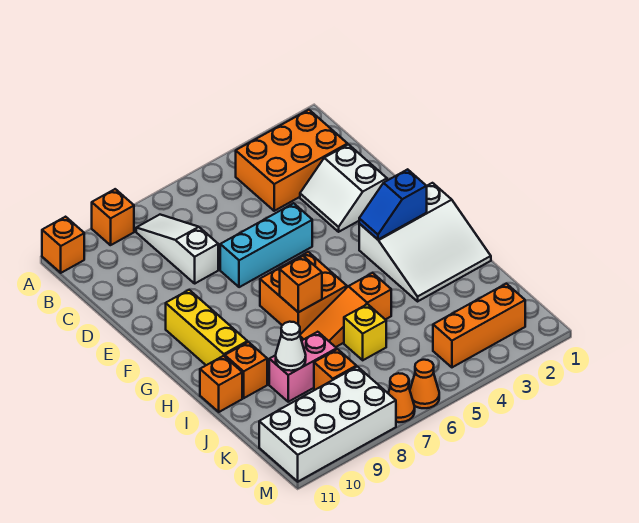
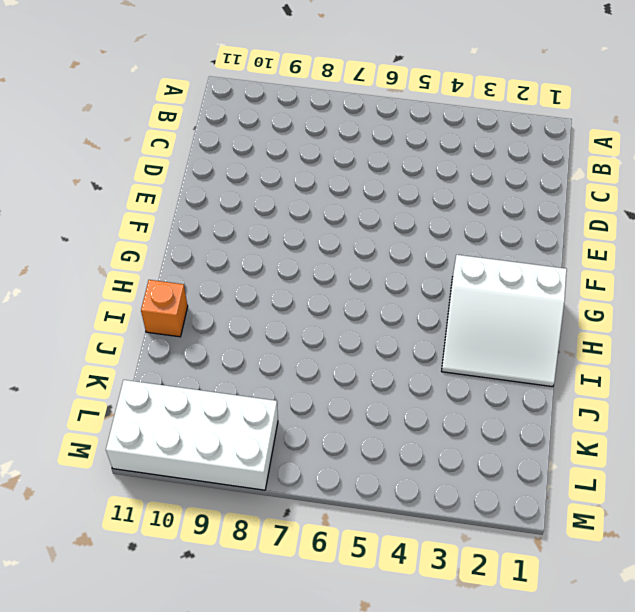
none -> orange brick A9 level 1
none -> orange brick A11 level 1
none -> orange brick B2:C4 level 1

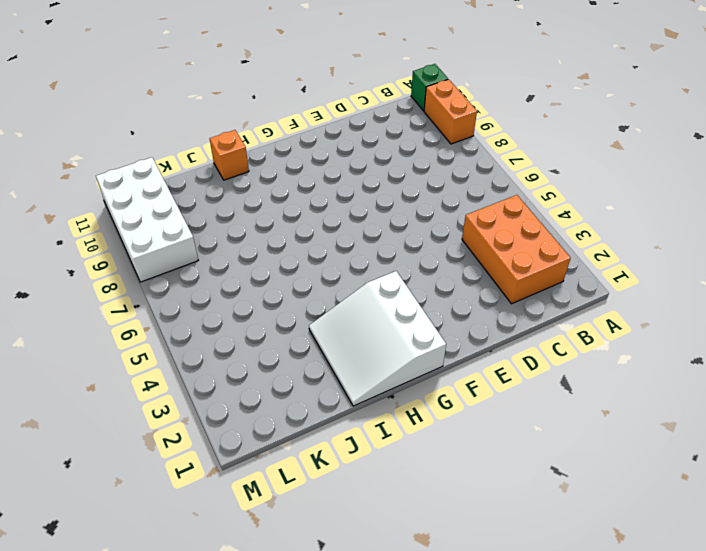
orange brick A9:A10 level 1 -> orange brick A9 level 1
green brick A11 level 1 -> orange brick A11 level 1
none -> white slope B8:D8 level 1 top D
none -> white slope D2:E3 level 1 top 2
none -> cyan brick E5:E7 level 1

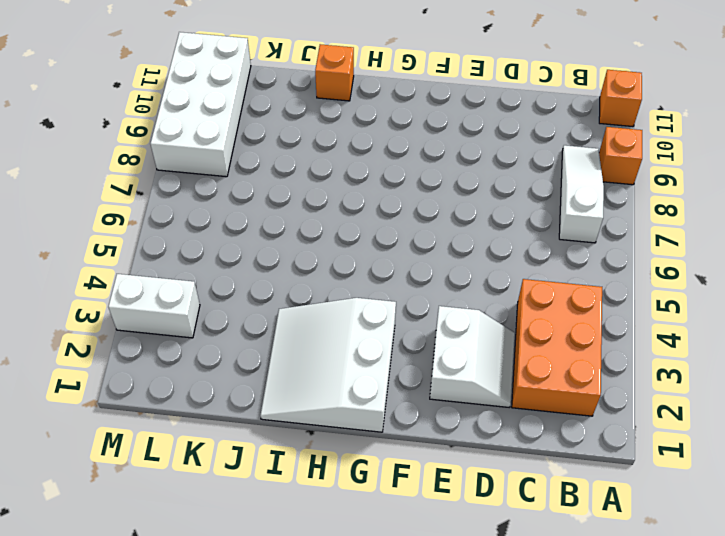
white slope B7:B9 level 1 top 7 -> white slope B8:D8 level 1 top D
white slope D2:E3 level 1 top E -> white slope D2:E3 level 1 top 2
white brick L3:M3 level 1 -> orange brick L2:L4 level 1
none -> cyan brick E5:E7 level 1
none -> yellow brick F10:H10 level 1
none -> orange brick G6:H7 level 1

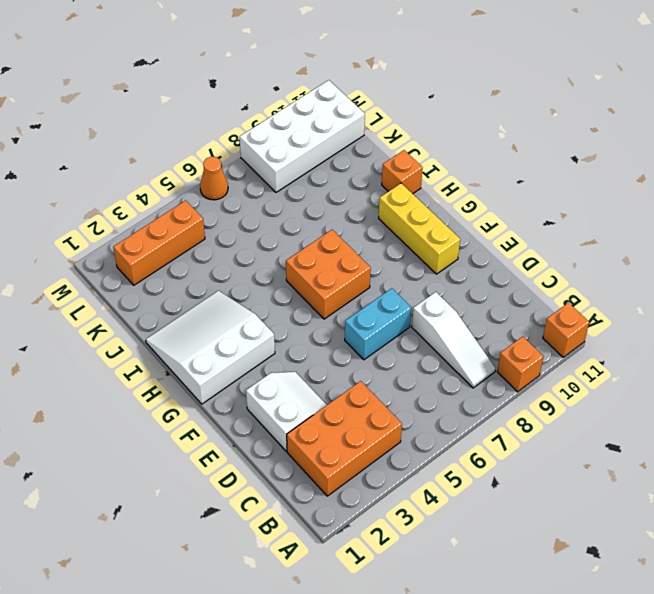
cyan brick E6:E7 level 1 -> cyan brick E5:E7 level 1
none -> orange slope I5:I7 level 1 top 5
none -> orange brick I10 level 1
none -> yellow brick J6 level 1

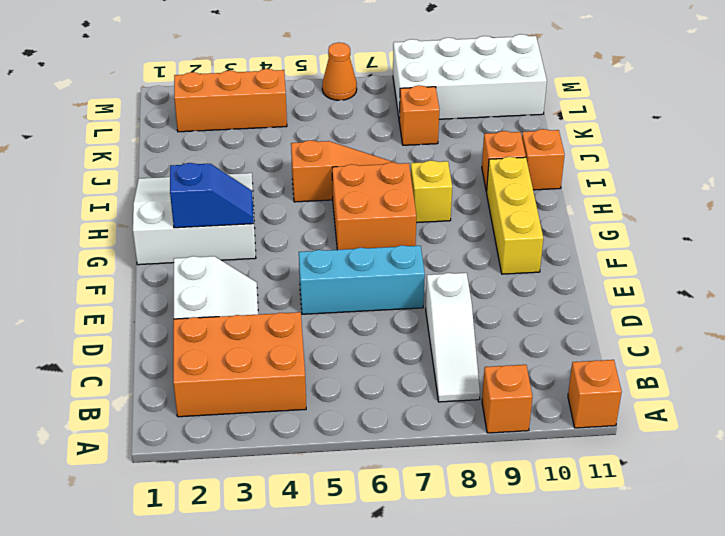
yellow brick H8 level 1 -> yellow brick J6 level 1
none -> pink brick J8:J9 level 1
none -> orange cone M7 level 1
none -> orange brick H7 level 2

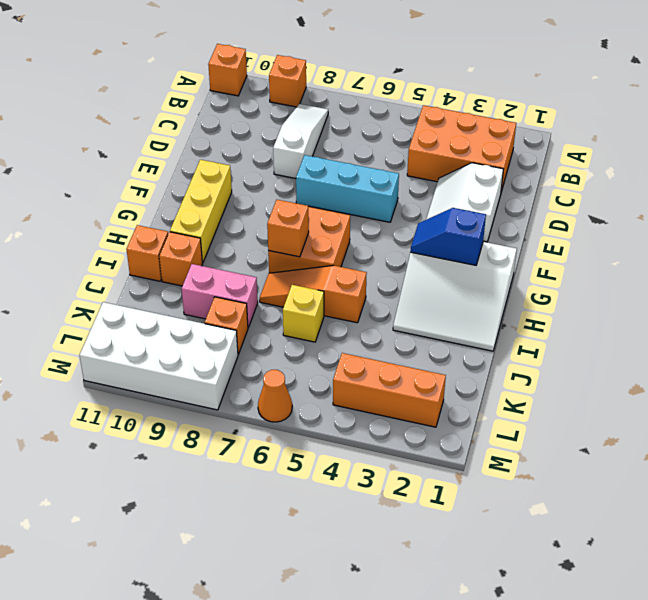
none -> orange cone M7 level 1
none -> white cone J9 level 2

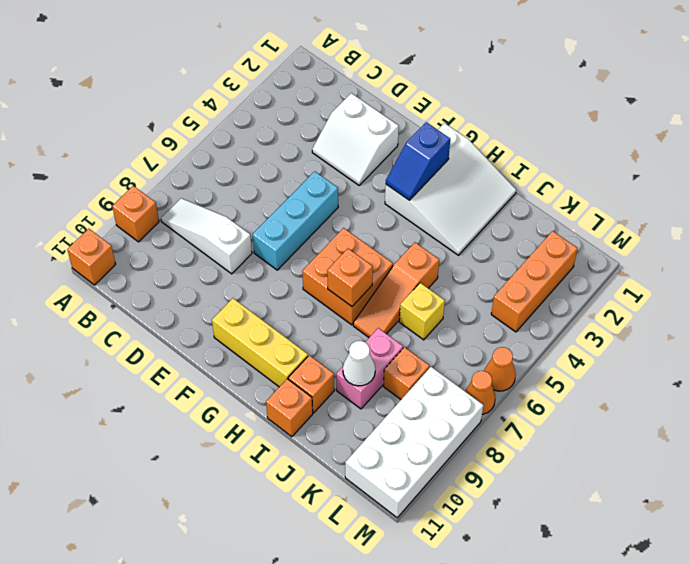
none -> orange brick B2:C4 level 1

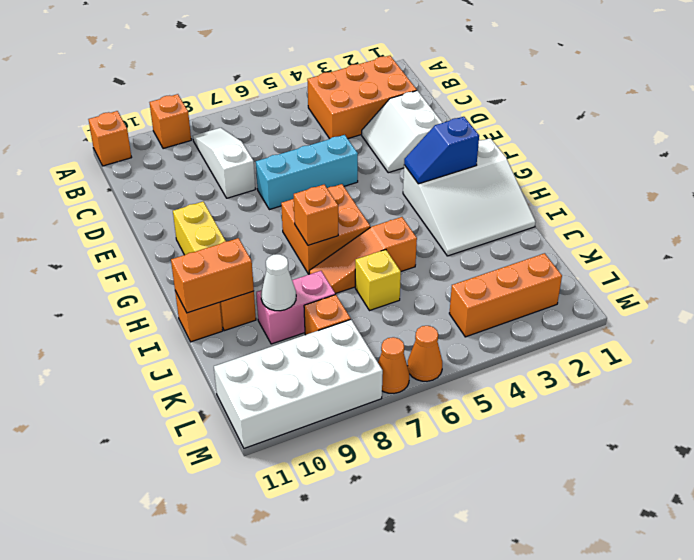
orange brick I10:I11 level 2 -> none

